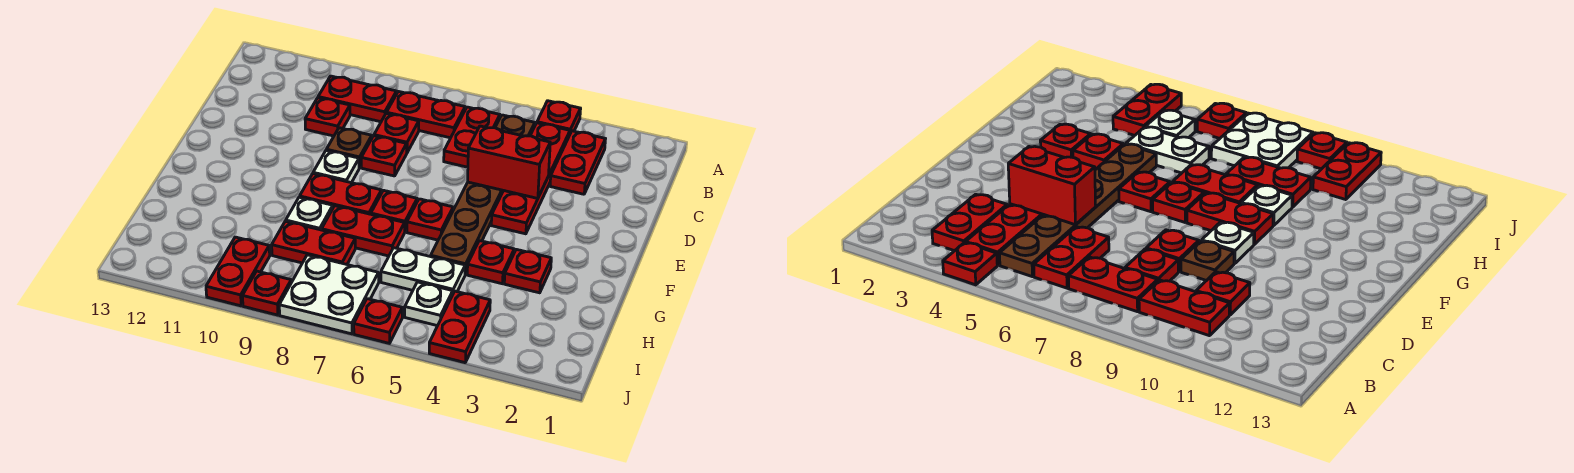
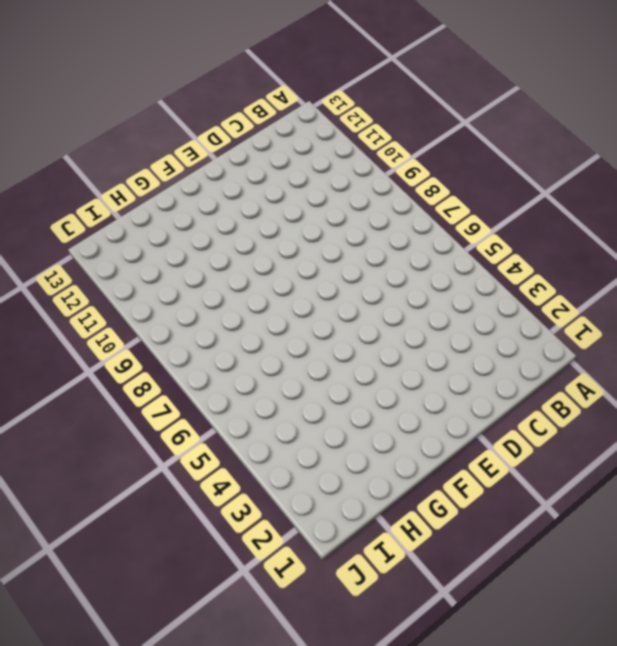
none -> red plate A4 level 1
none -> red plate B3:C3 level 1
none -> red plate B4:E4 level 1

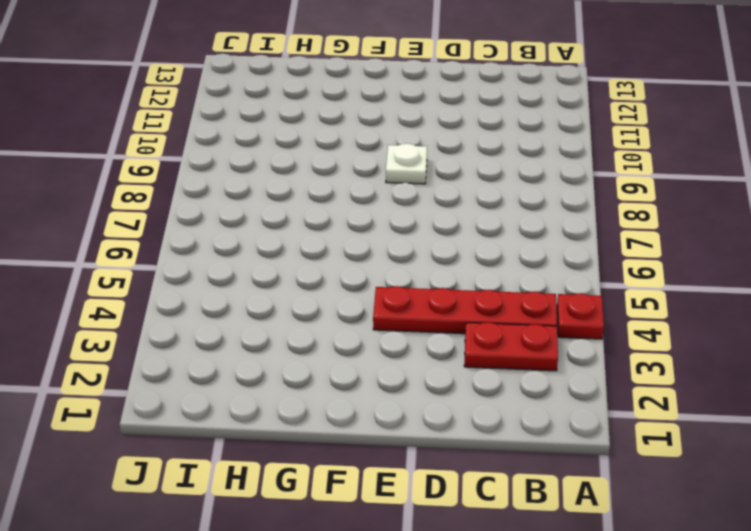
none -> brown plate B5:G5 level 1
none -> red plate B6:C6 level 1
none -> red plate B7:B8 level 1

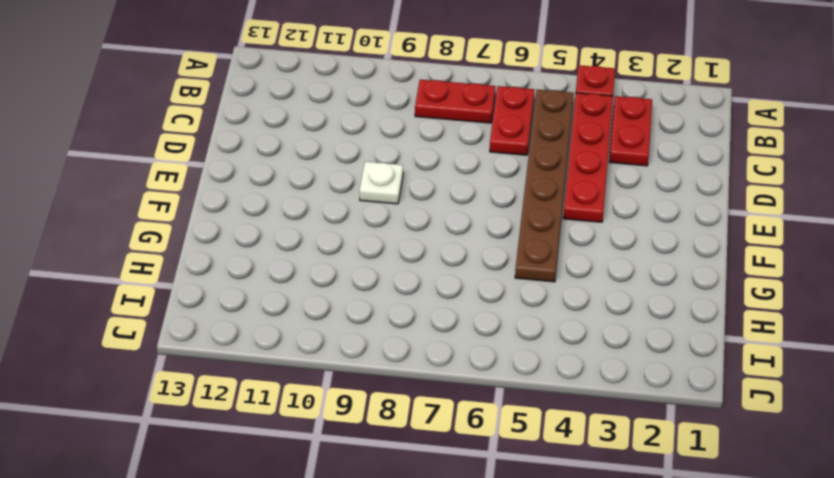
none -> red plate B9:B10 level 1
none -> red plate C8 level 1
none -> red plate C10 level 1

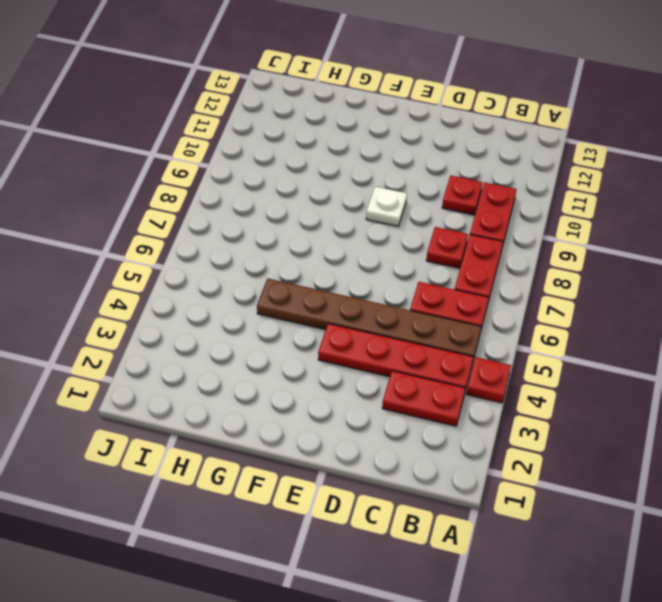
none -> red plate D8 level 1
none -> brown plate D9 level 1
none -> red plate F6 level 1

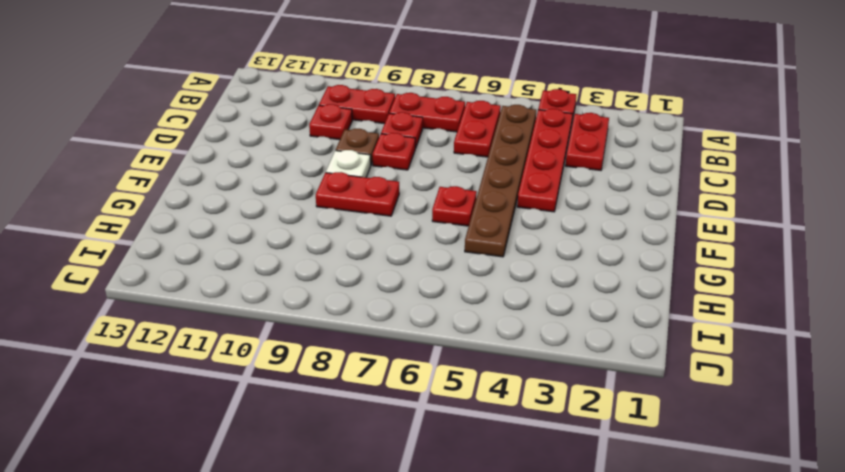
none -> red plate F7 level 1
none -> red plate G3 level 1
none -> red plate G4 level 1

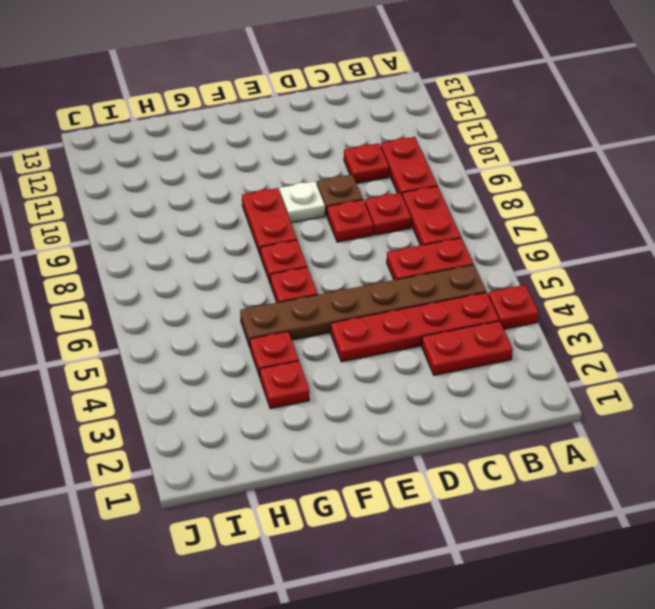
none -> red plate G7:G8 level 1
none -> white plate G9 level 1
none -> white plate H5:H6 level 1

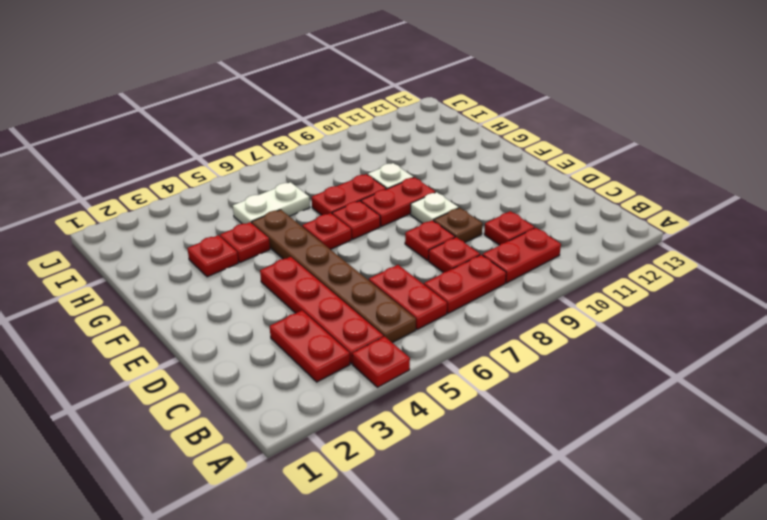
none -> red plate H8:H9 level 1
none -> red plate I4:J4 level 1
none -> white plate I5 level 1

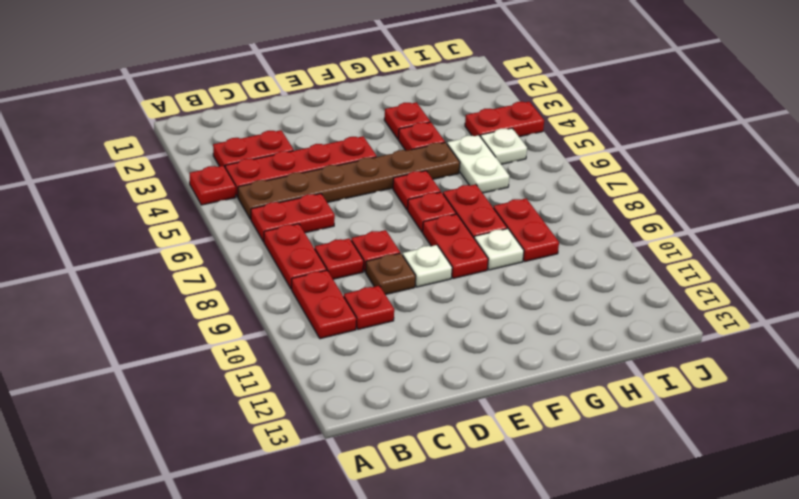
none -> white plate I7:J8 level 1
none -> red plate I10:J10 level 1
none -> red plate J6 level 1

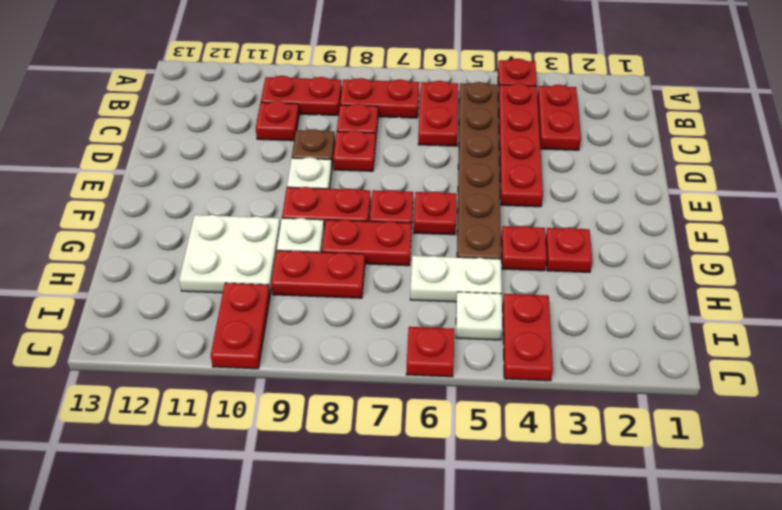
white plate G10:H11 level 1 -> white plate I7:J8 level 1
none -> red plate J9 level 1
none -> red brick D4:D5 level 2

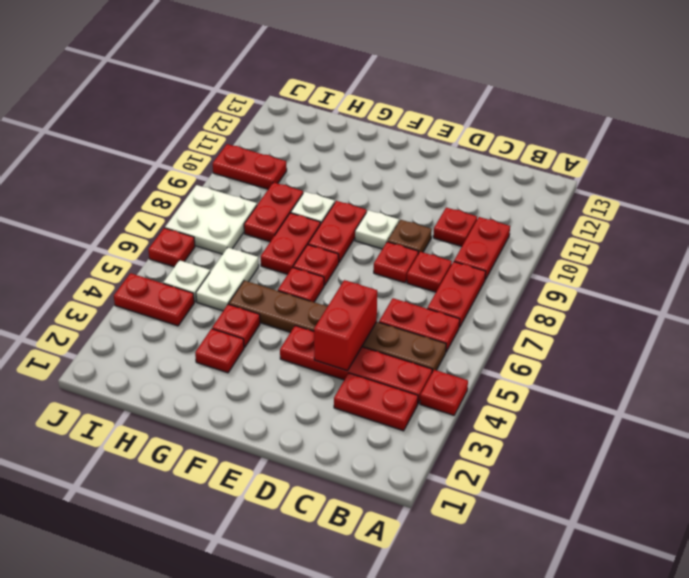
none -> red plate J9 level 1

